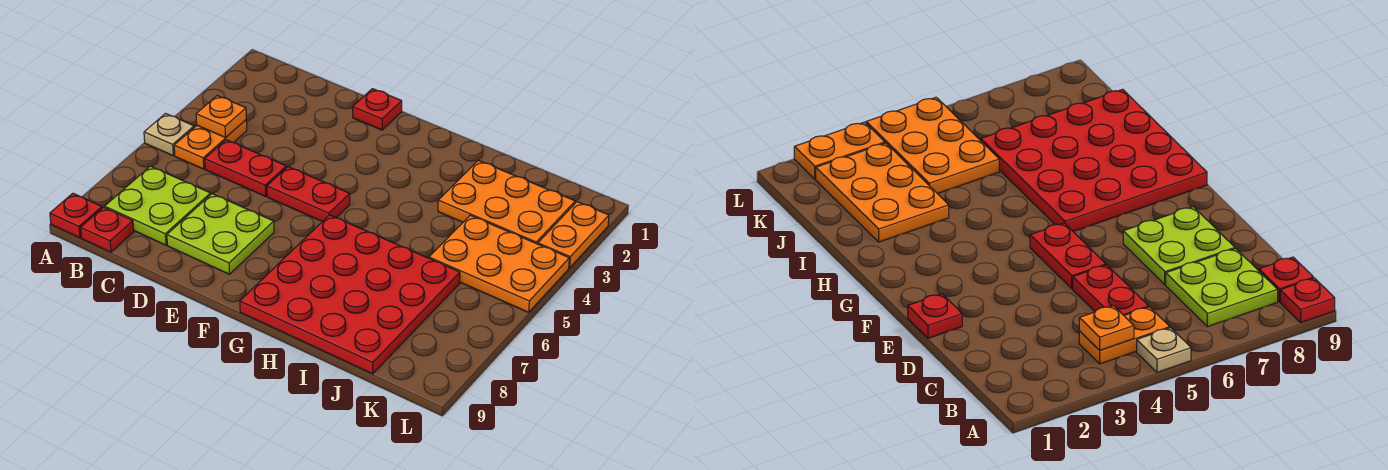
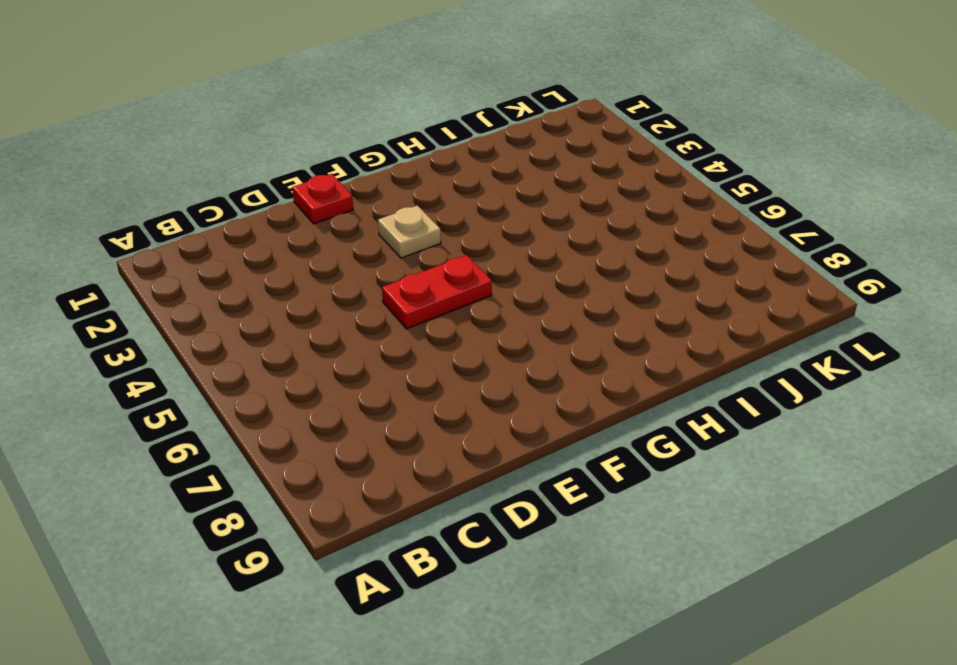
tan plate F3 level 1 -> tan plate A5 level 1
none -> red plate A9 level 1
none -> orange plate B4:B5 level 1
none -> lime plate B7:C8 level 1

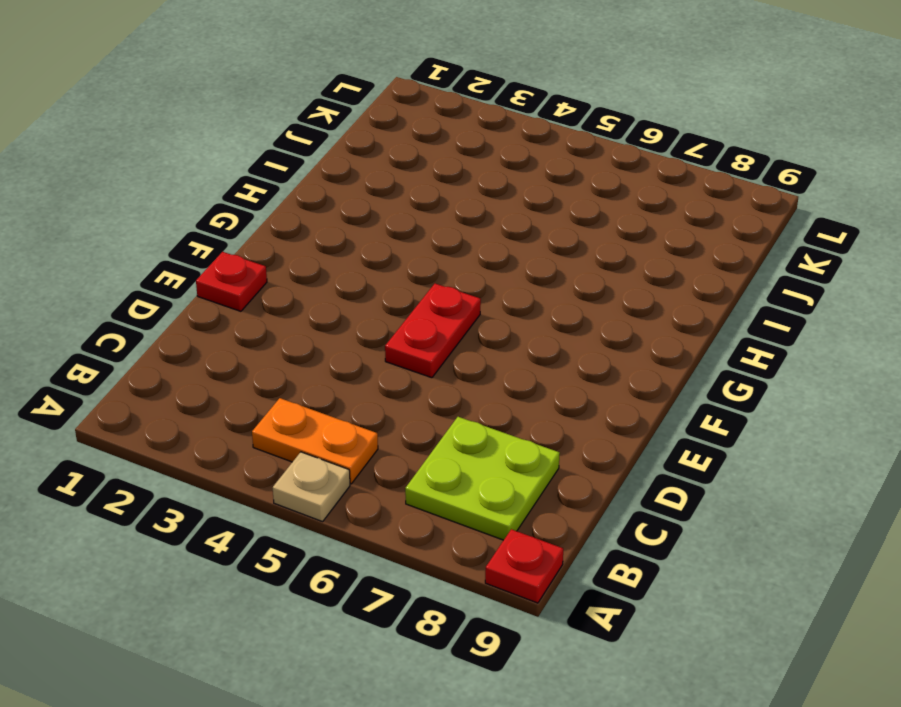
none -> red plate B9 level 1
none -> red plate C5:D5 level 1
none -> lime plate D7:E8 level 1

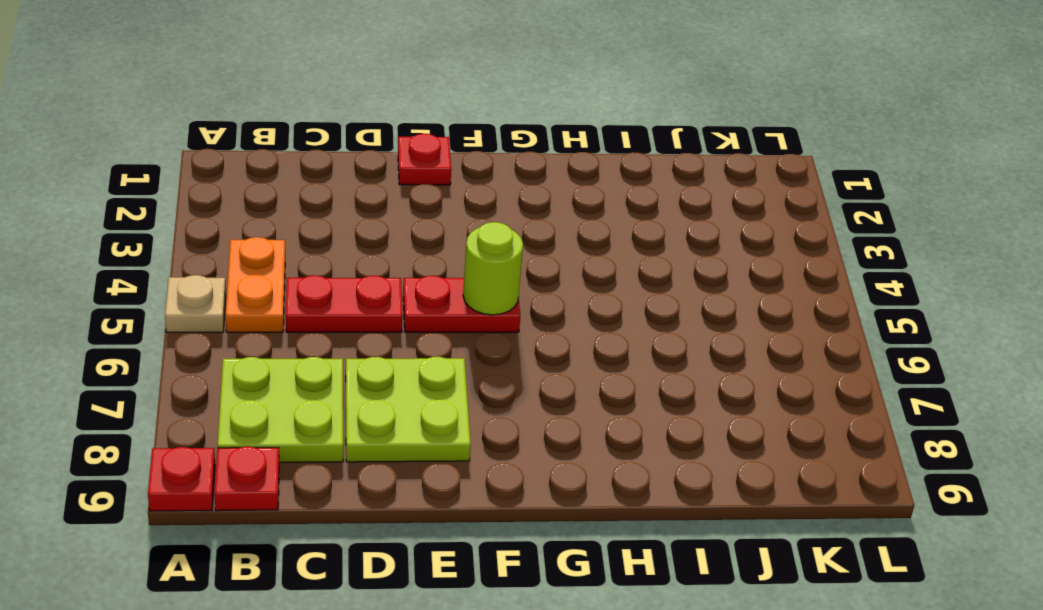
lime round brick F5 level 2 -> none
none -> red plate G6:J9 level 1
none -> orange plate I2:K3 level 1
none -> orange plate J4:L5 level 1

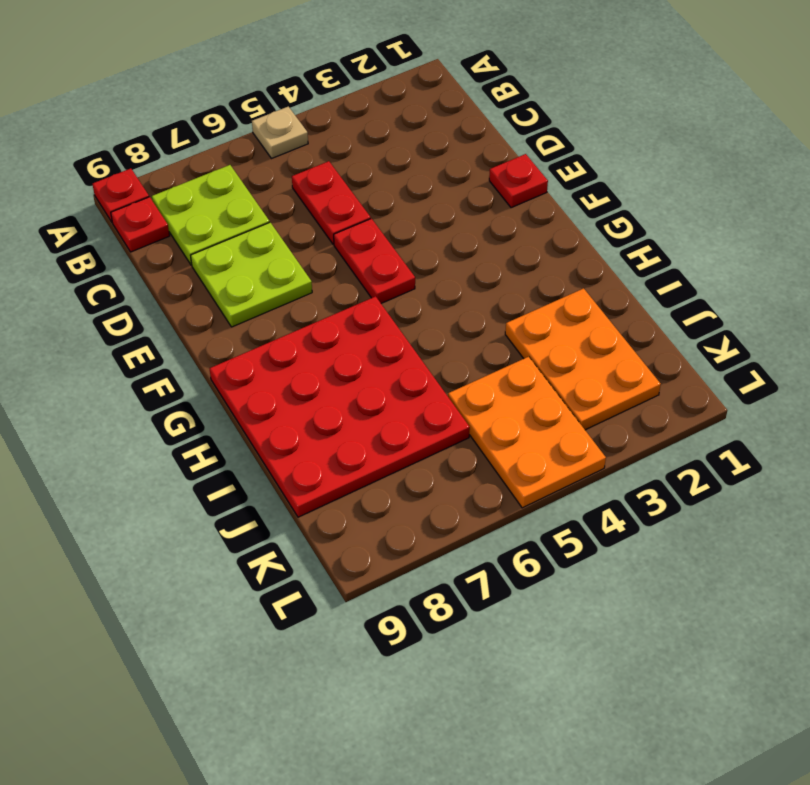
none -> orange plate B4:B5 level 1
none -> orange plate L2:L3 level 1
none -> orange plate B4 level 2

